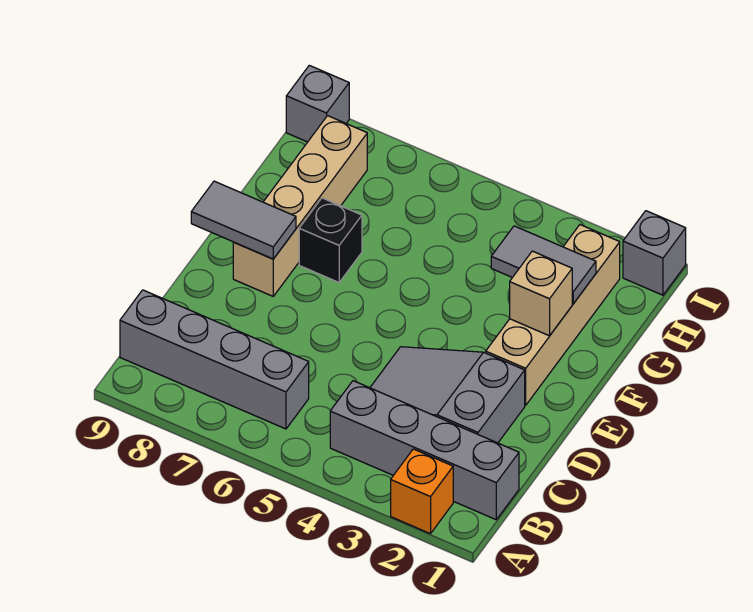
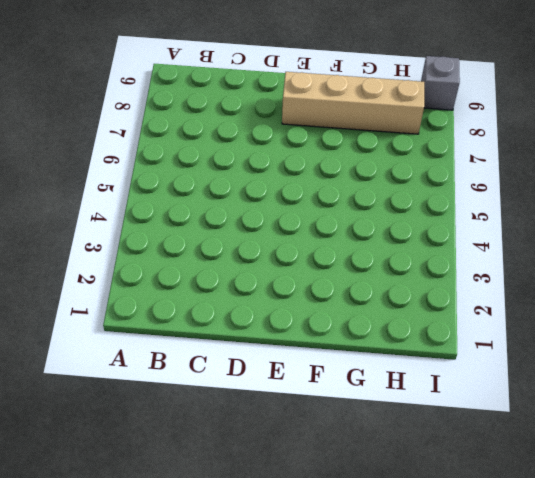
none -> orange brick A2 level 1
none -> grey brick B1:B4 level 1
none -> grey brick B6:B9 level 1

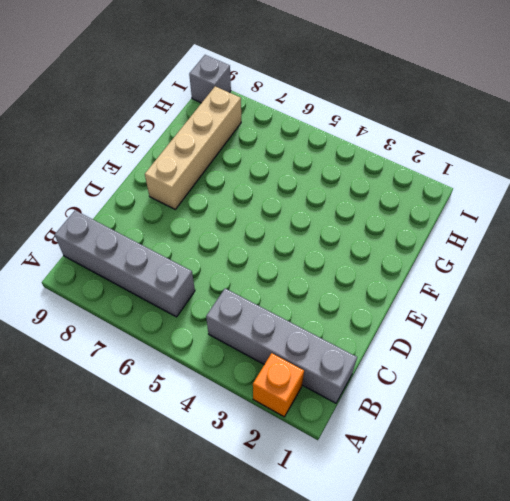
none -> grey slope C2:D4 level 1 top 2
none -> tan brick E2:H2 level 1
none -> black brick F7 level 1

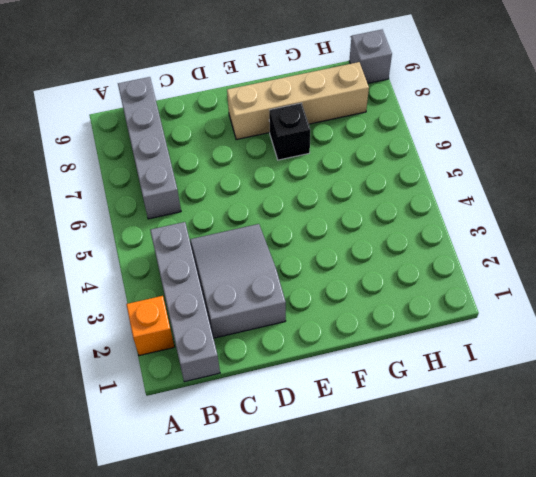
none -> tan brick E2:H2 level 1
none -> grey brick I1 level 1
none -> grey tile E8:E9 level 2

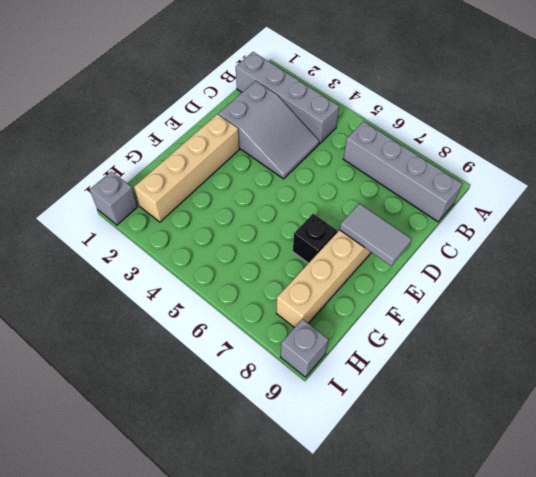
none -> orange brick A2 level 1
none -> tan brick F2 level 2
none -> grey tile G2:G3 level 2

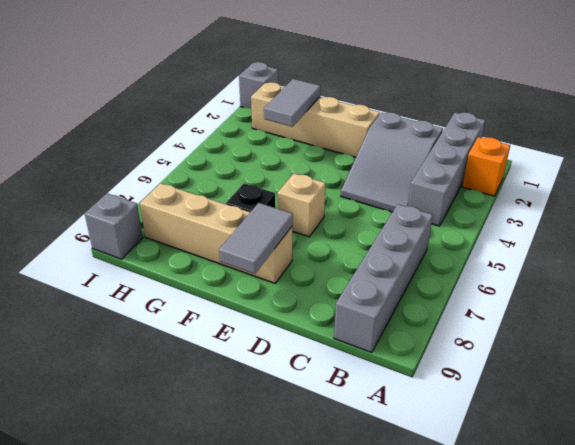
tan brick E6 level 1 -> tan brick F2 level 2

